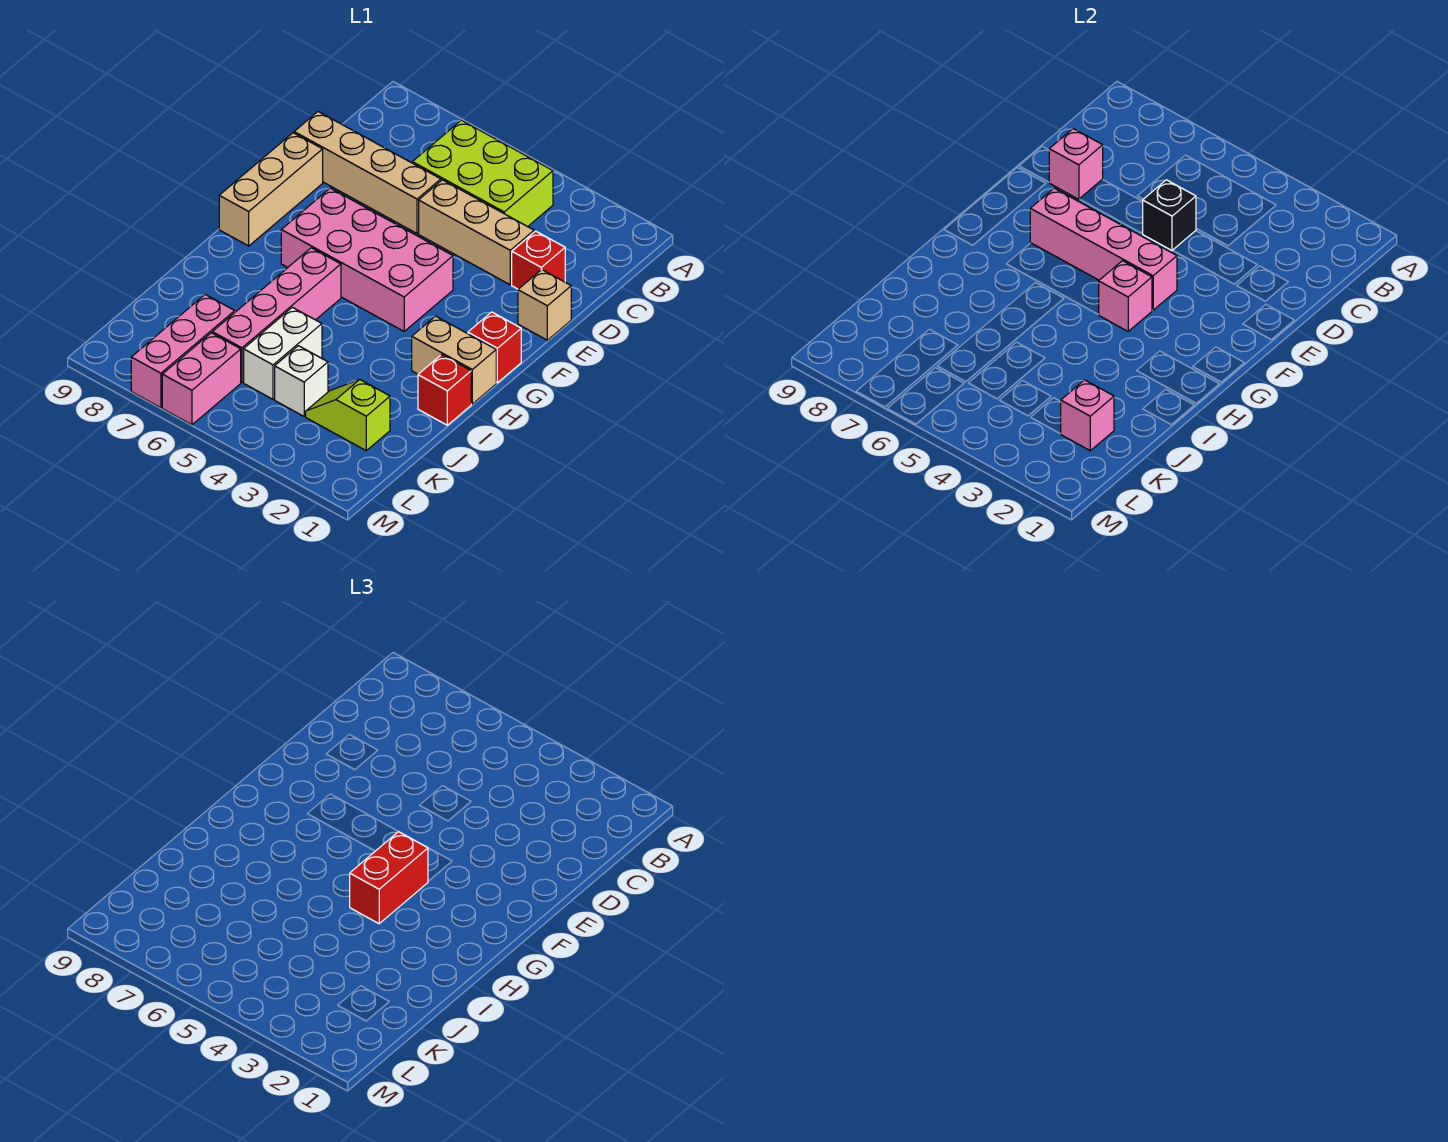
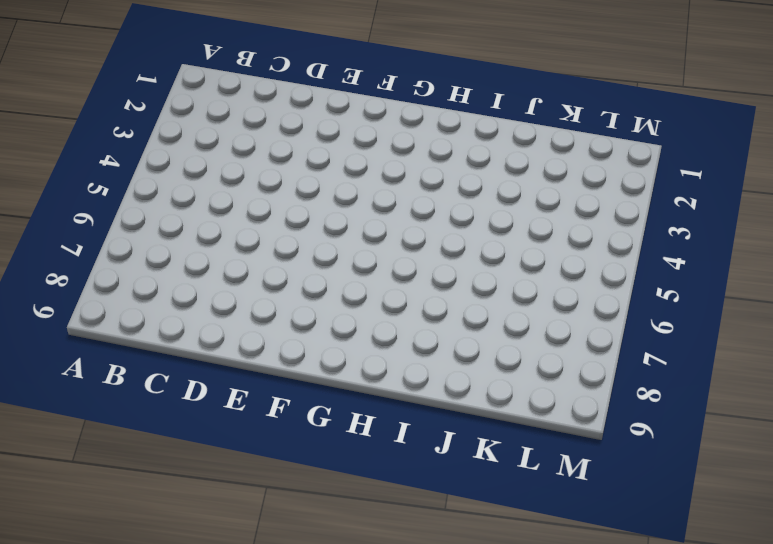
none -> lime brick B4:C6 level 1
none -> red brick D2 level 1
none -> tan brick D3:D5 level 1

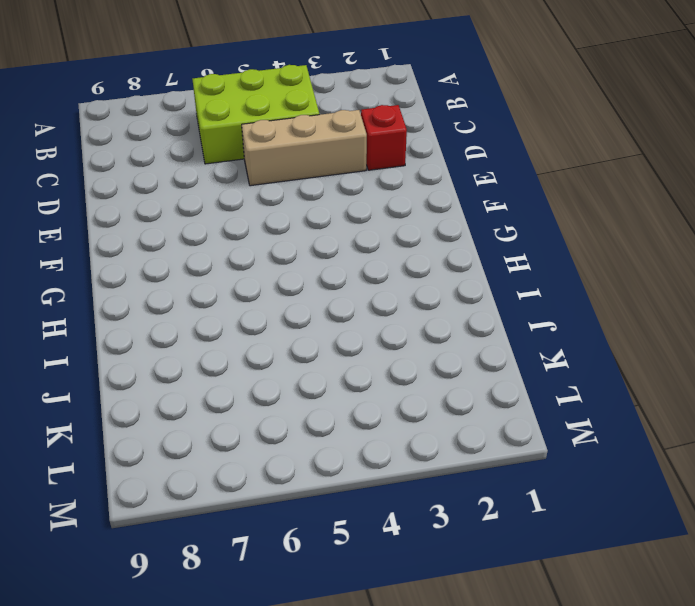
none -> tan brick D6:D9 level 1
none -> tan brick E1 level 1
none -> tan brick E9:G9 level 1

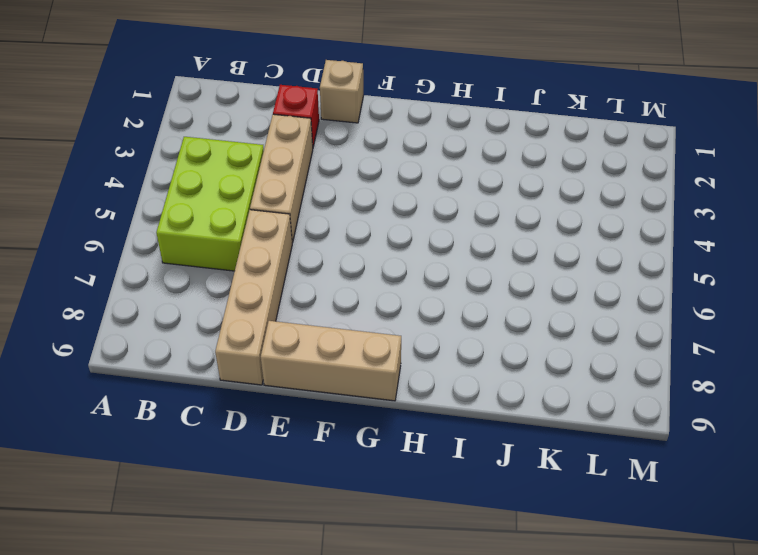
none -> pink brick F4:G7 level 1
none -> red brick G1 level 1
none -> tan brick H1:H2 level 1

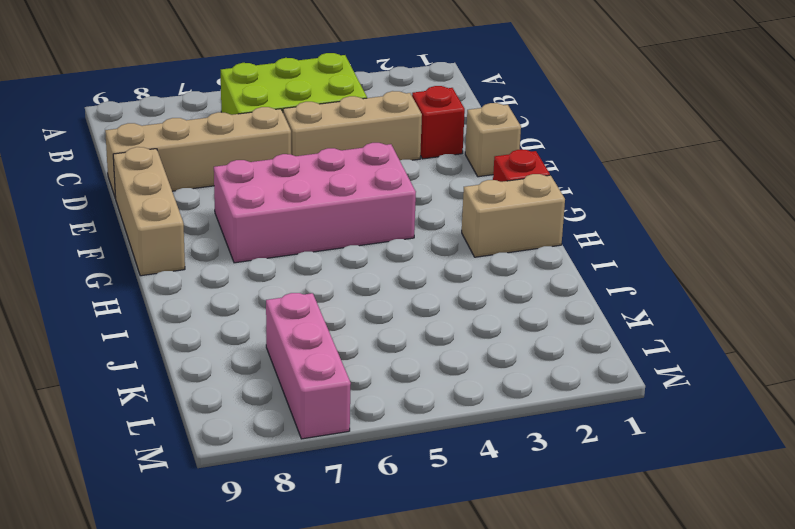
none -> pink brick H6:K6 level 1
none -> red brick I1 level 1
none -> white brick J5:K5 level 1

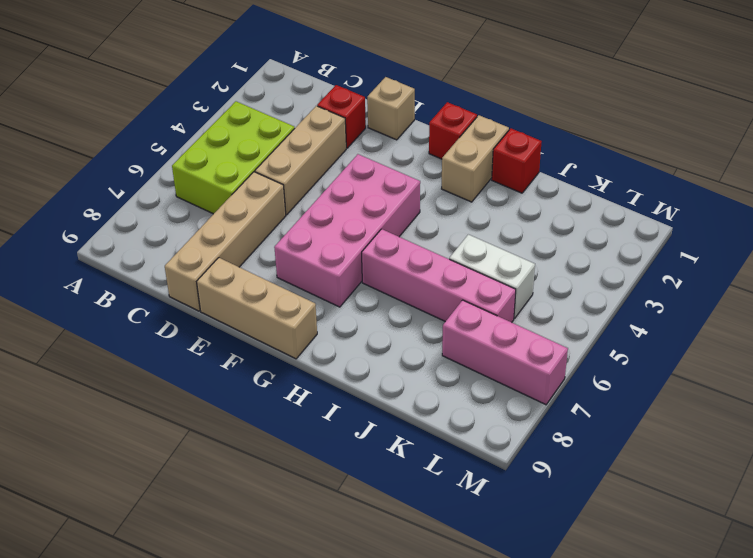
none -> lime slope K2:K3 level 1 top 2
none -> white brick K4 level 1
none -> pink brick L6:M6 level 1

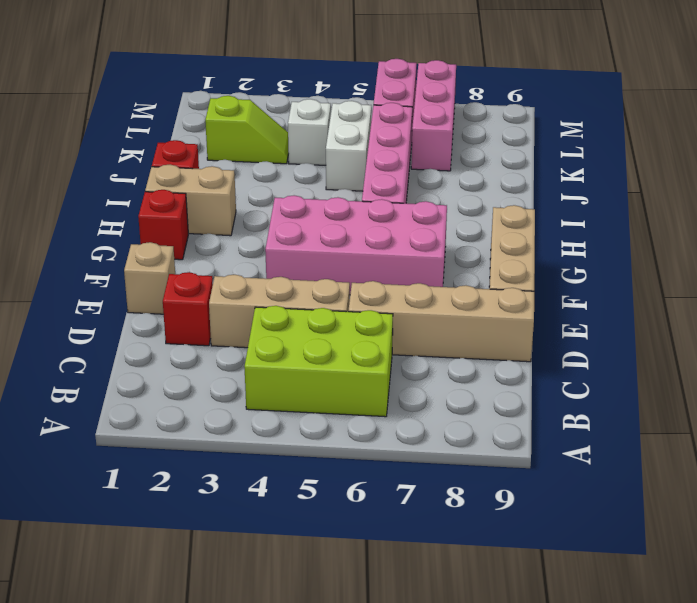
none -> black brick D5 level 2
none -> pink brick D8 level 2
none -> pink brick F4:F7 level 2

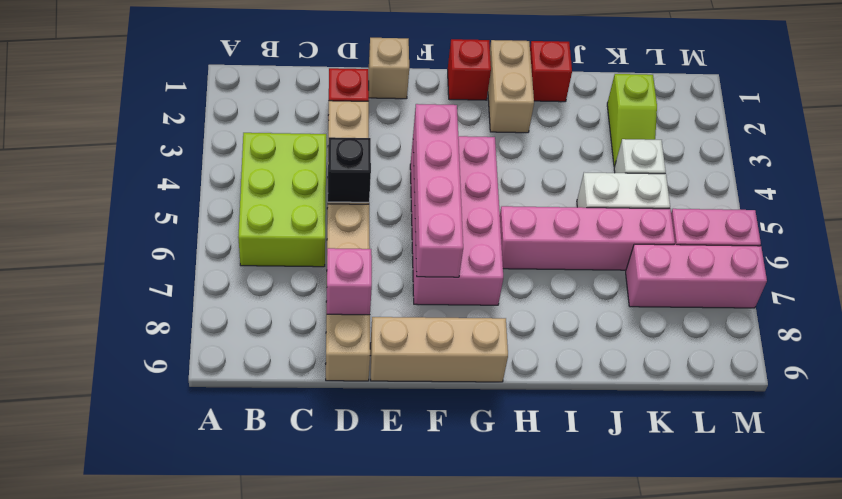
none -> pink brick G4 level 2
none -> pink brick K2 level 2
none -> red brick G4:H4 level 3

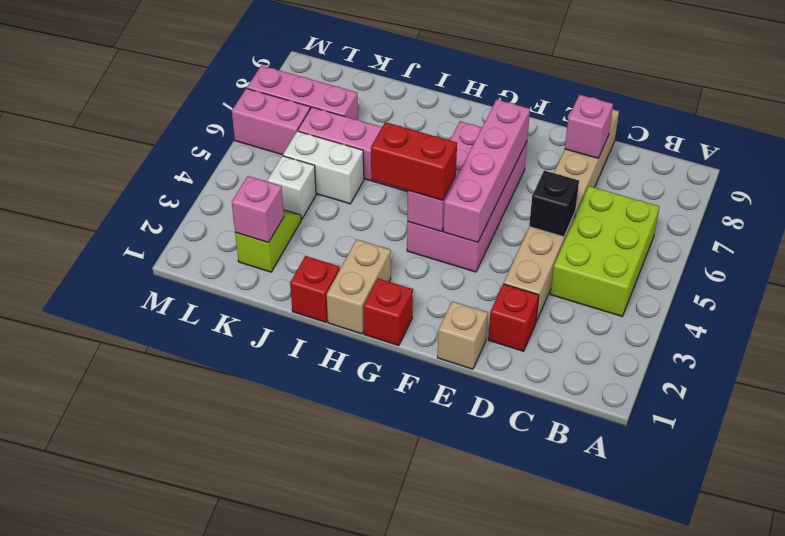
none -> tan brick E9:G9 level 1

